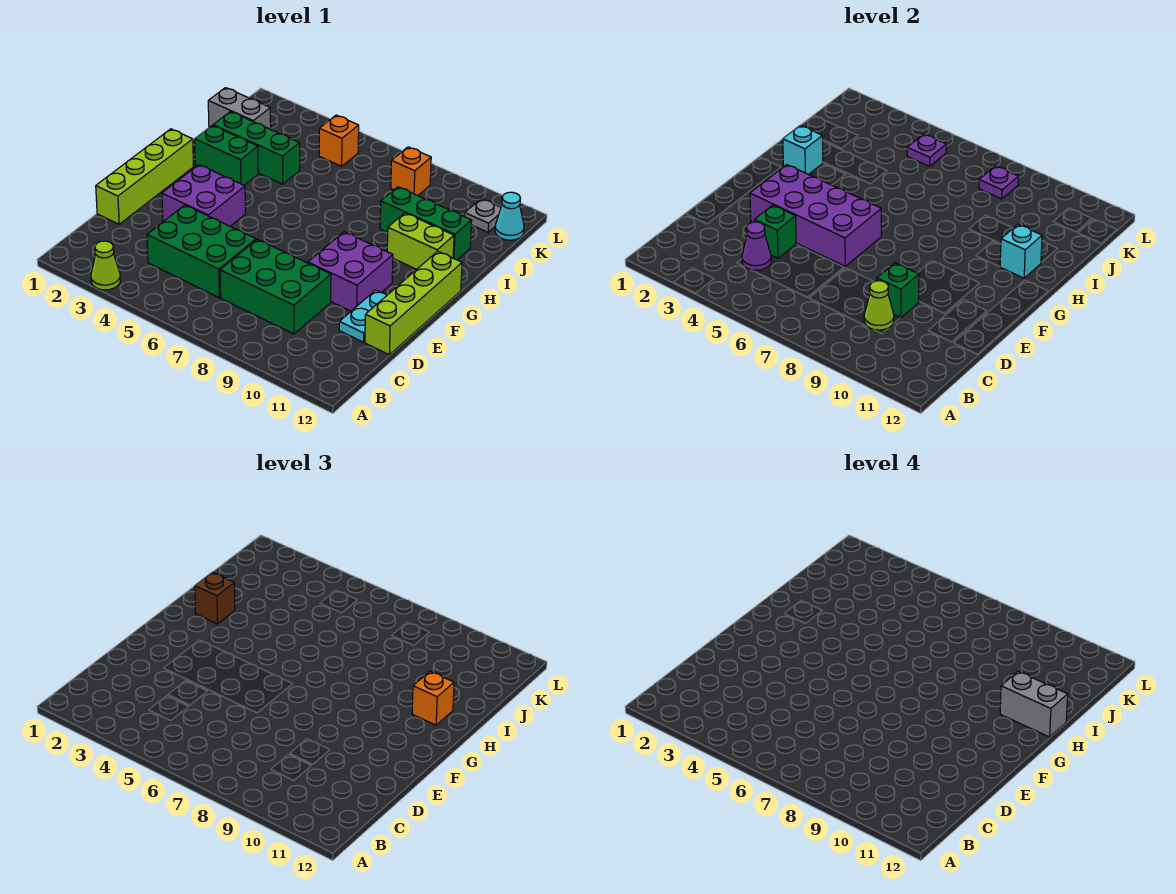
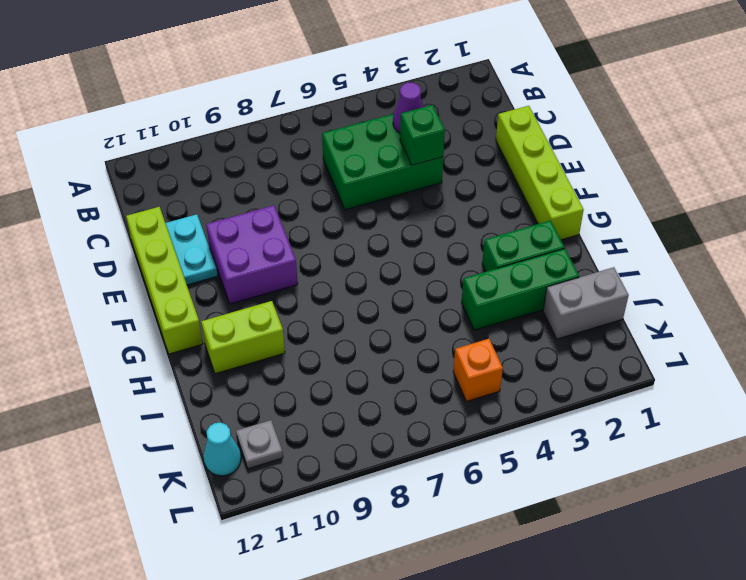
none -> lime cone A3 level 1
none -> green brick C7:D9 level 1
none -> purple brick E3:F4 level 1

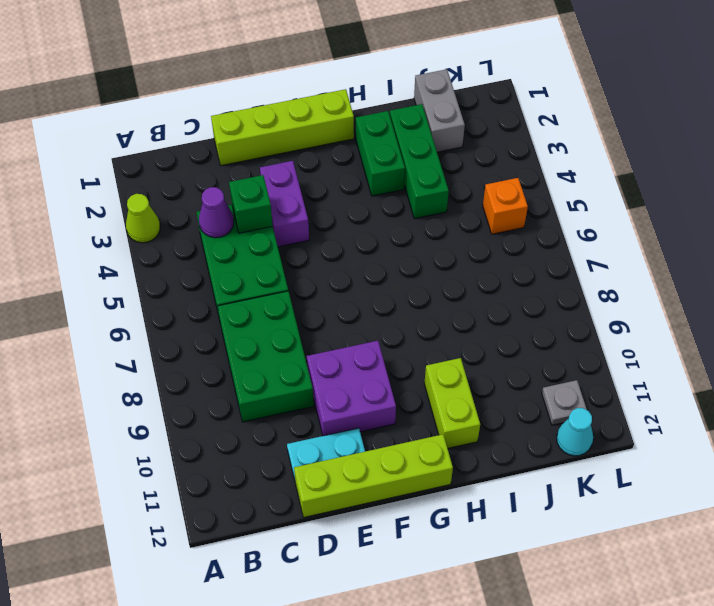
purple brick E3:E4 level 1 -> purple brick E3:F4 level 1
none -> green brick I9:I11 level 1
none -> orange brick K8 level 1
none -> lime cone C9 level 2

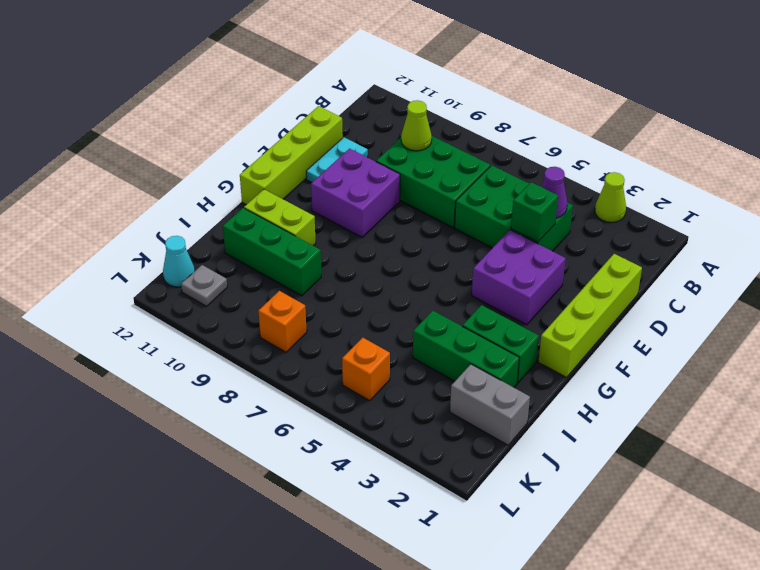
none -> green brick D9 level 2
none -> purple brick E3:F6 level 2
none -> cyan brick H2 level 2

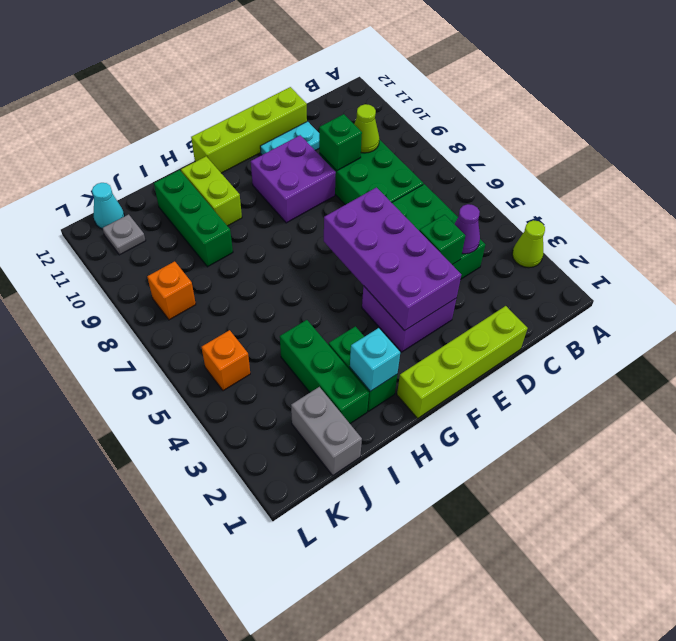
none -> cyan brick H11 level 2
none -> purple plate K5 level 2
none -> purple plate K8 level 2

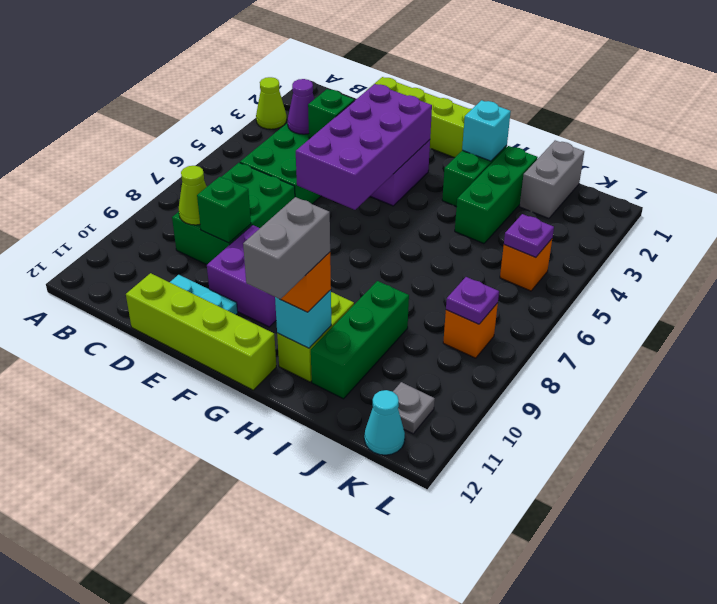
none -> brown brick H2 level 3

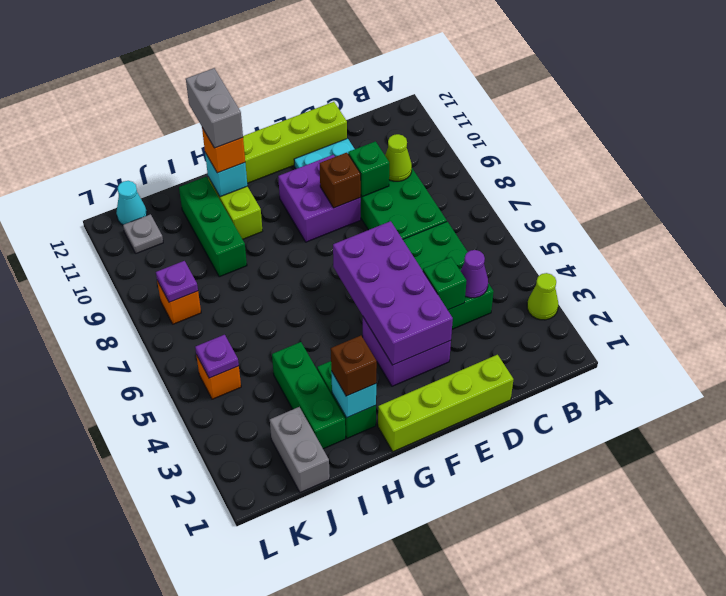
brown brick E9 level 2 -> none

